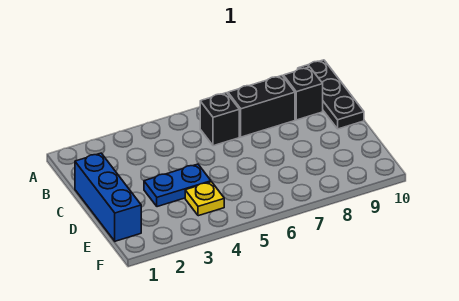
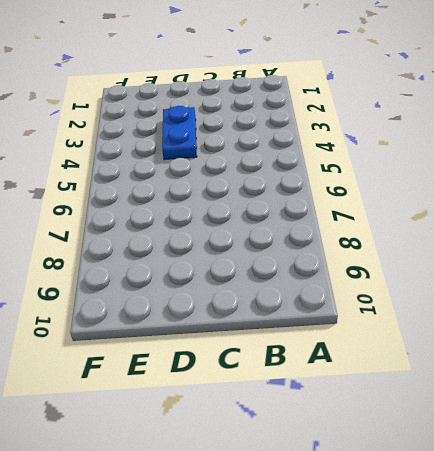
none -> black plate A10:C10 level 1
none -> black brick B6 level 1

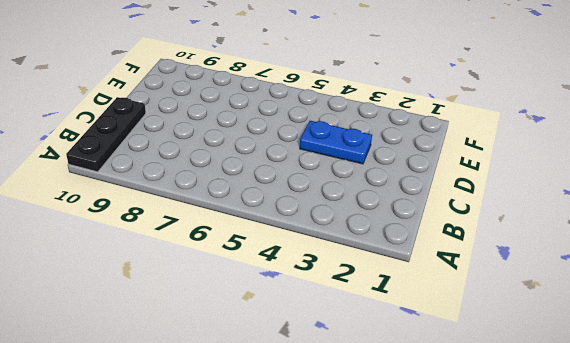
none -> black brick B6 level 1
none -> black brick B7:B8 level 1

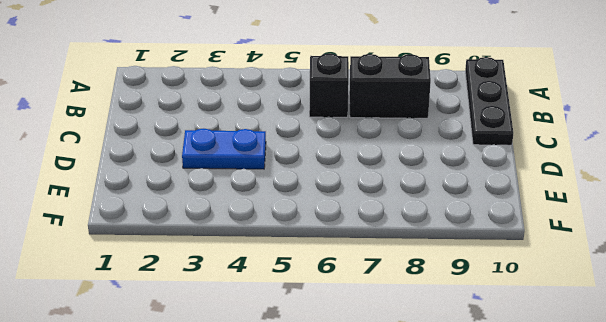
none -> black brick B9 level 1
none -> blue brick C1:E1 level 1

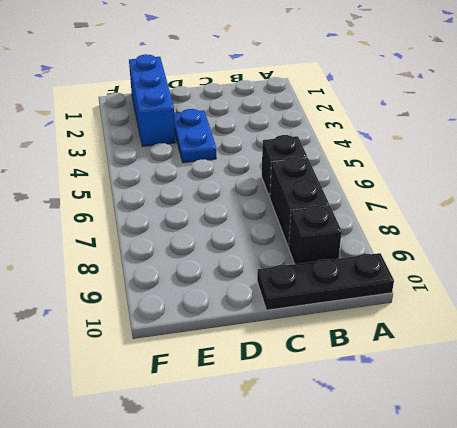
blue brick E1:E3 level 1 -> blue brick C1:E1 level 1
none -> yellow plate E4 level 1

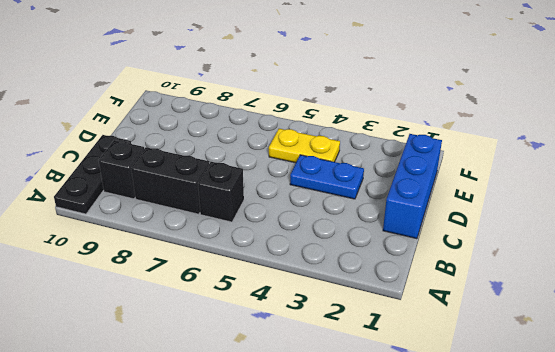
yellow plate E4:E5 level 1 -> yellow plate E4 level 1

